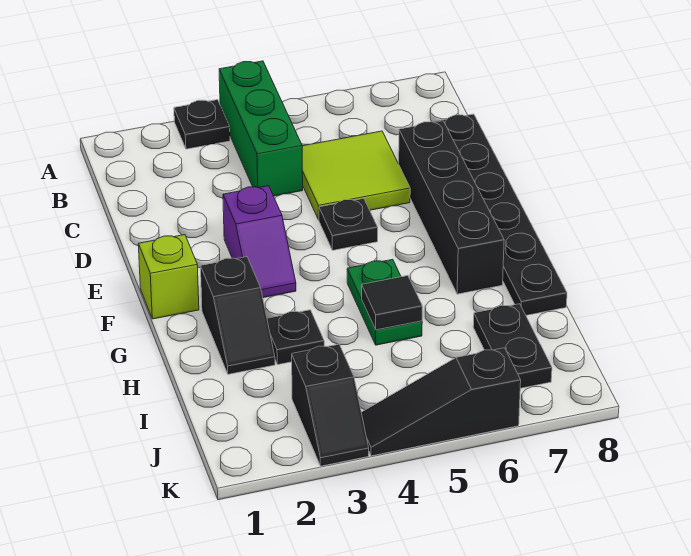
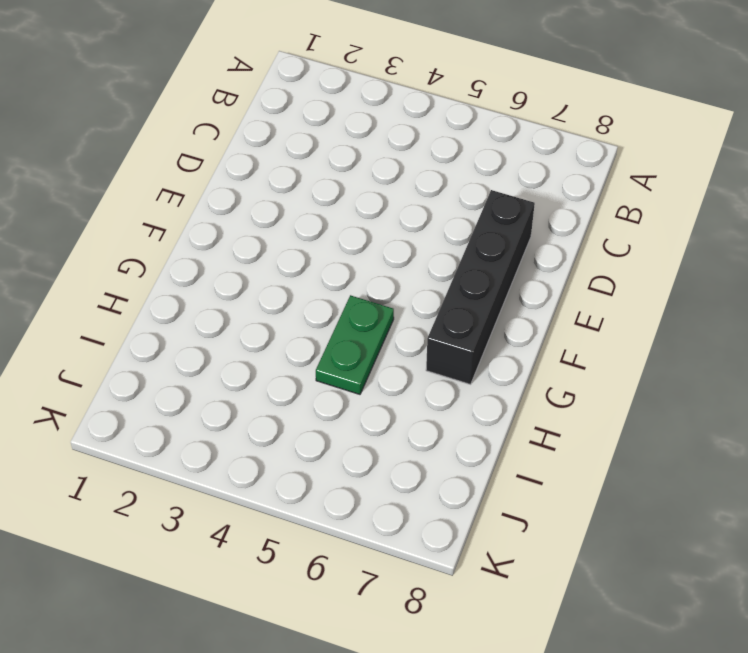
none -> black plate A3 level 1
none -> green brick A4:C4 level 1
none -> lime tile C5:D6 level 1

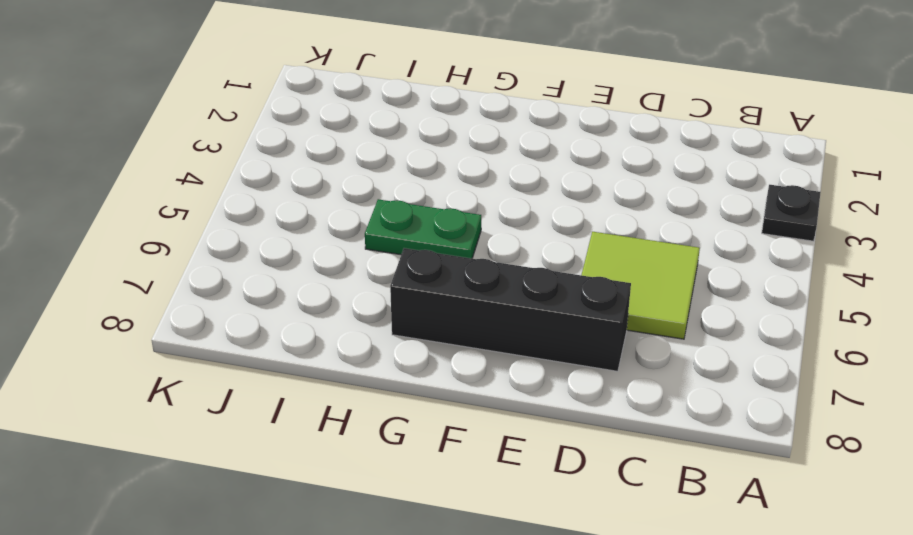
none -> green brick A4:C4 level 1
none -> black plate C8:H8 level 1
none -> purple slope E3:F3 level 1 top E

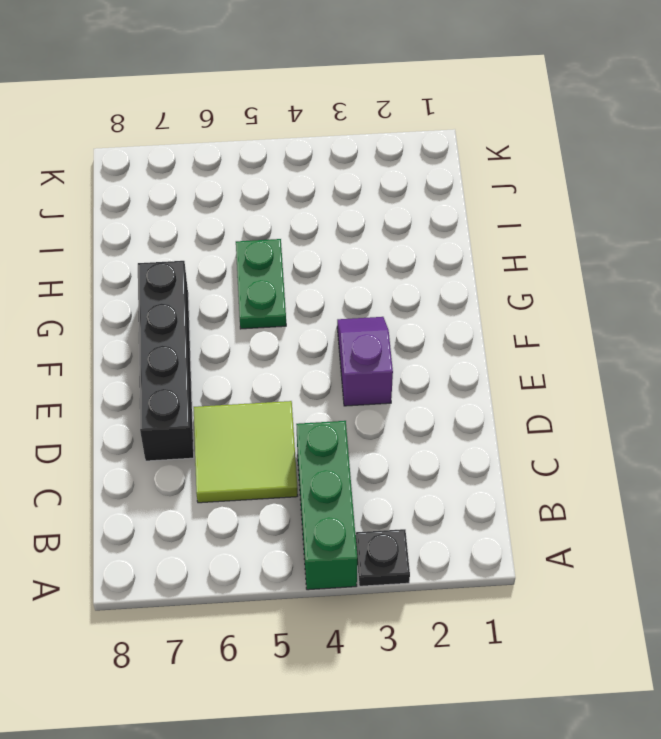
none -> black plate C8:H8 level 1
none -> black plate E5 level 1
none -> lime brick F1 level 1

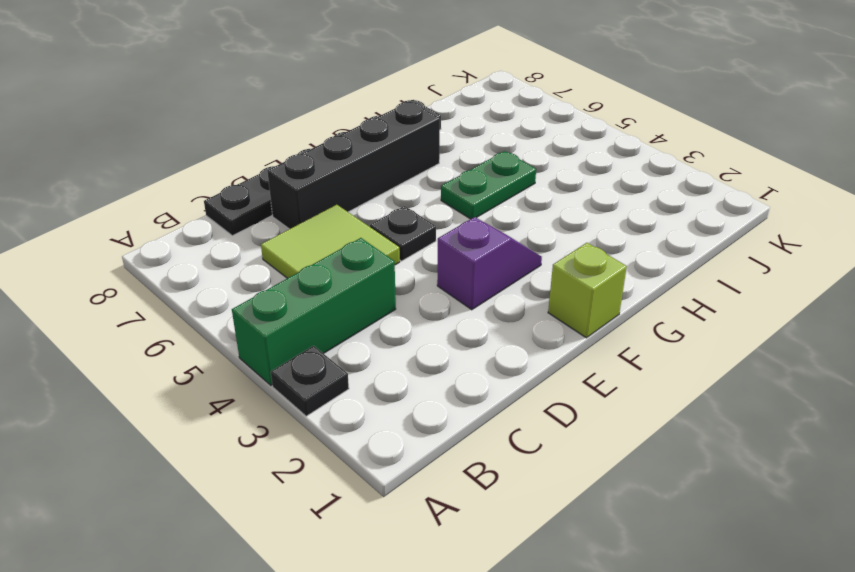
none -> black slope G2:H2 level 1 top G
none -> black plate H3 level 1
none -> black plate I7:J7 level 1

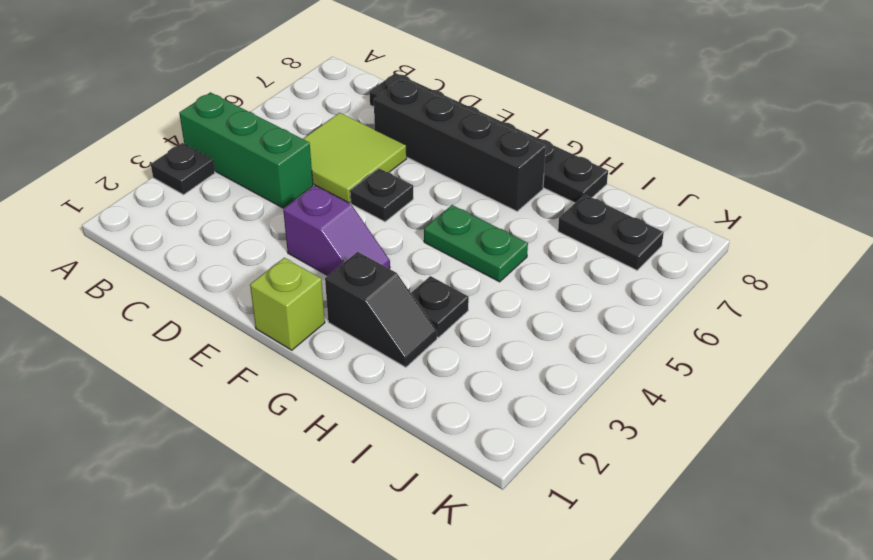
none -> black slope J3:K3 level 1 top J
none -> black slope K4:K6 level 1 top 6
none -> black tile H5 level 2

